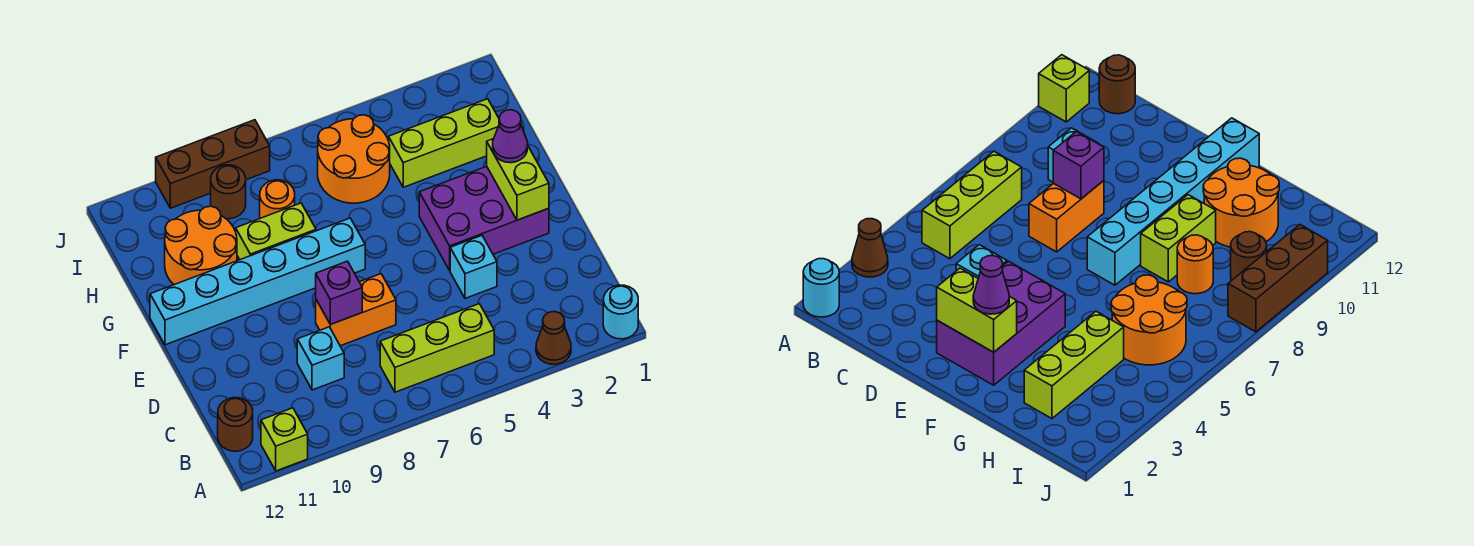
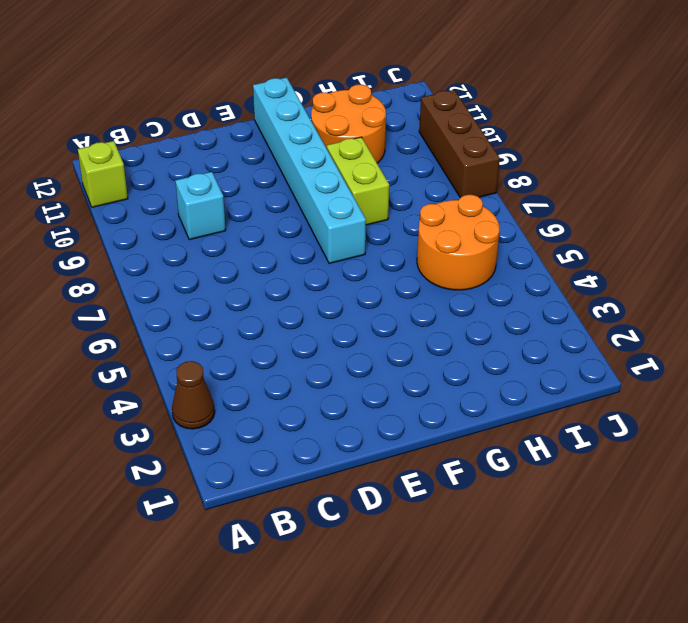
none -> cyan round brick A1 level 1
none -> lime brick B5:B7 level 1
none -> brown round brick B12 level 1

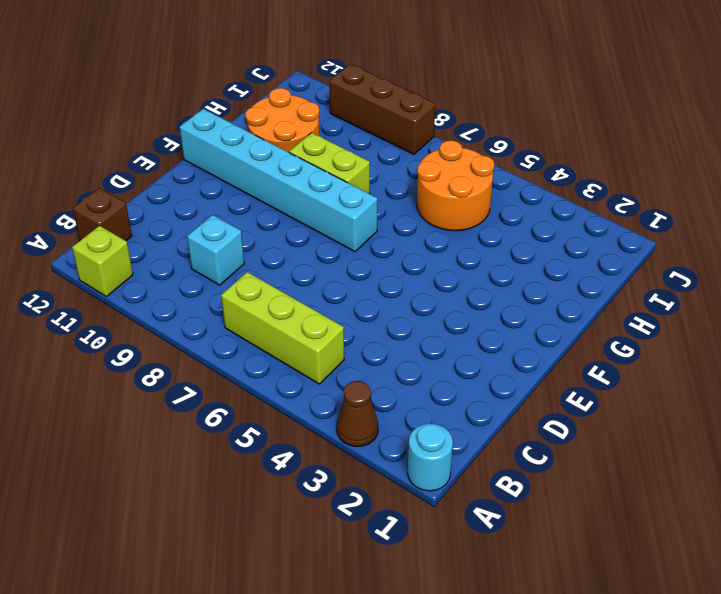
brown brick B12 level 1 -> brown round brick B12 level 1
none -> cyan brick D4 level 1
none -> orange brick D7:D8 level 1
none -> purple brick E2:F4 level 1

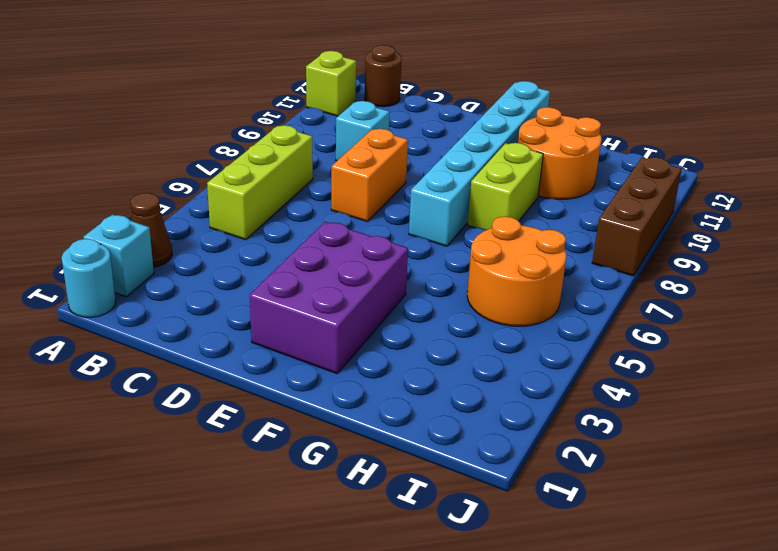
cyan brick A2 level 1 -> cyan brick D4 level 1
none -> lime brick H2:H4 level 1
none -> orange round brick H8 level 1
none -> brown round brick I9 level 1

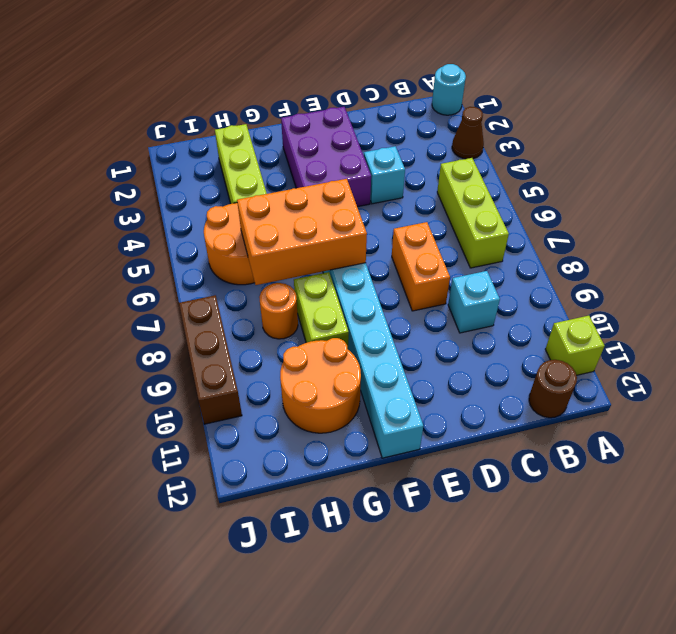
orange brick F6:H7 level 2 -> none
none -> brown round brick I9 level 1
none -> purple brick D8 level 2
none -> lime brick E2:F2 level 2

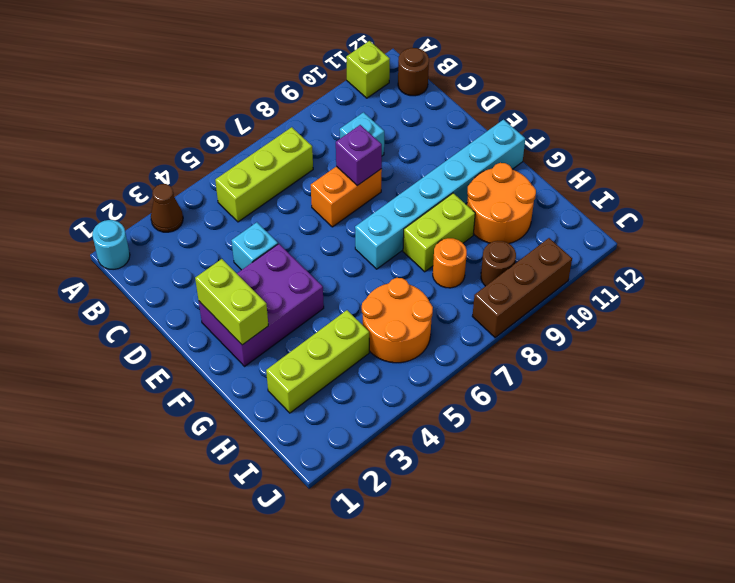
none -> purple cone F2 level 3

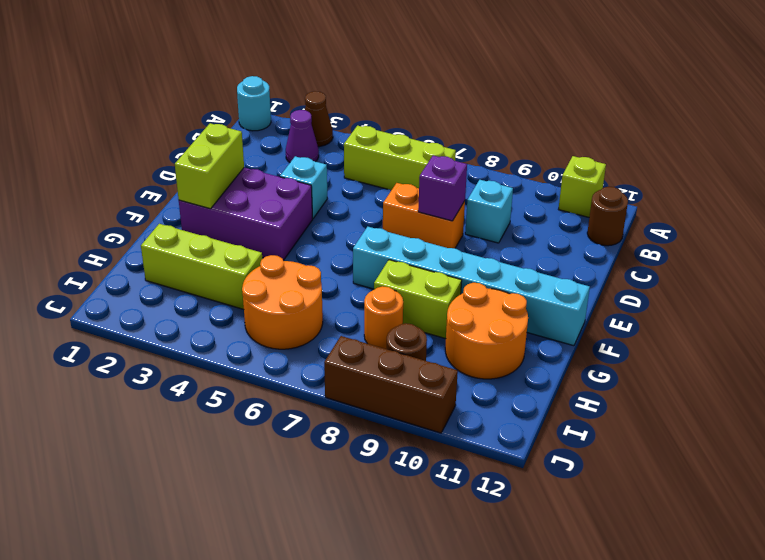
purple cone B3 level 1 -> purple cone F2 level 3

